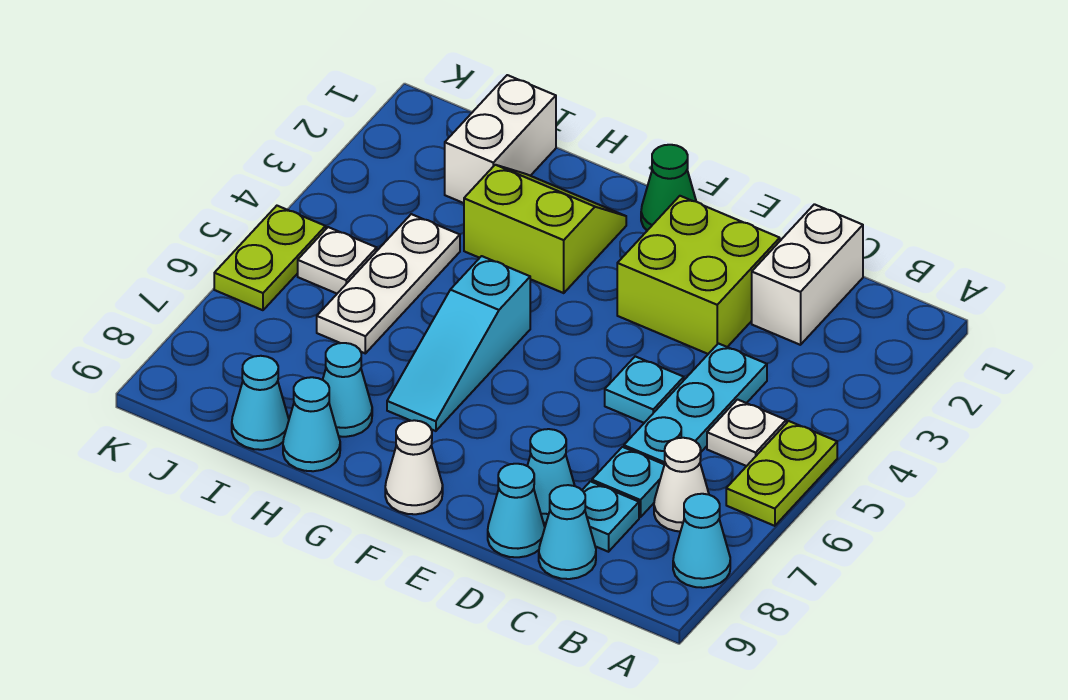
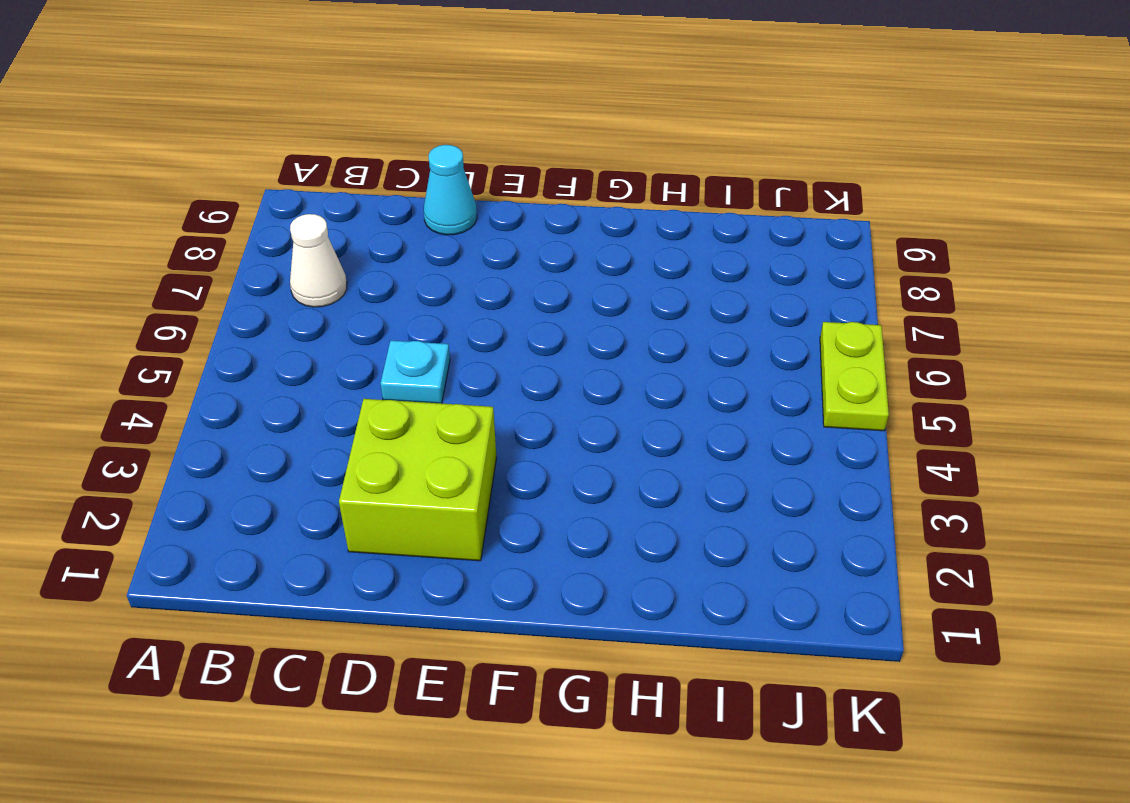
none -> lime plate A5:A6 level 1
none -> cyan cone A8 level 1
none -> white plate B5 level 1

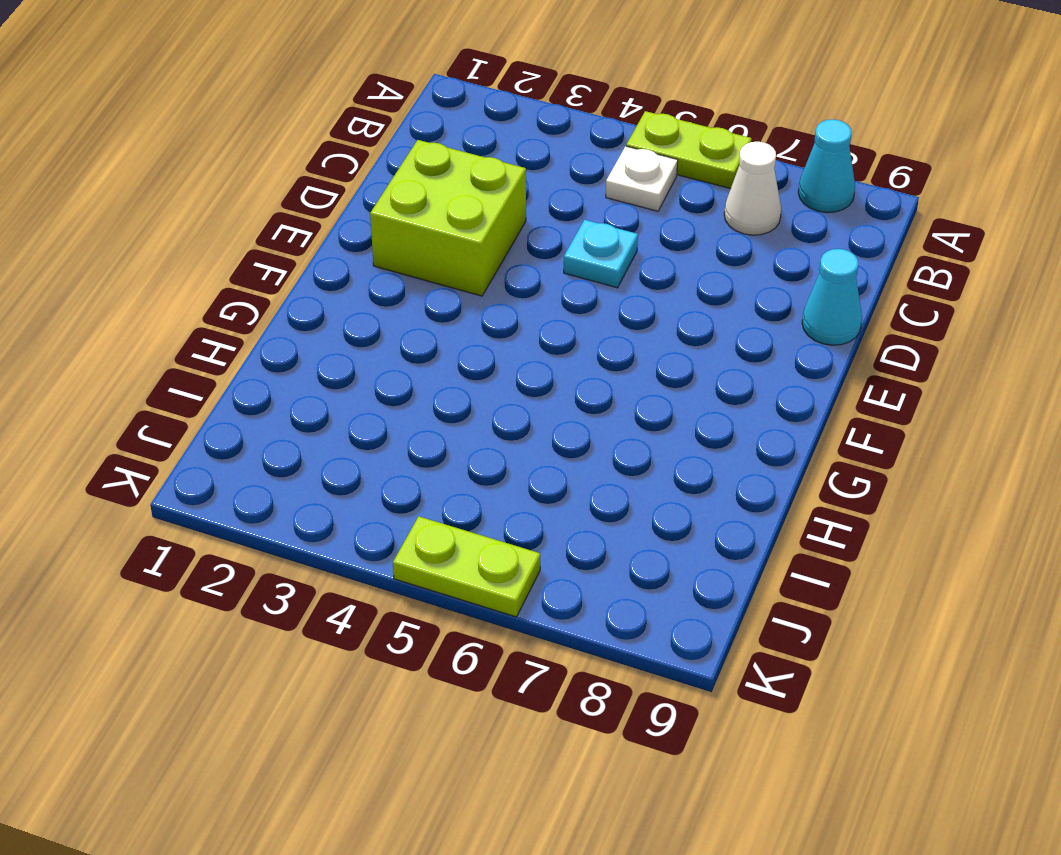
none -> white brick C1:C2 level 1
none -> cyan plate C4:C6 level 1
none -> cyan plate C7 level 1

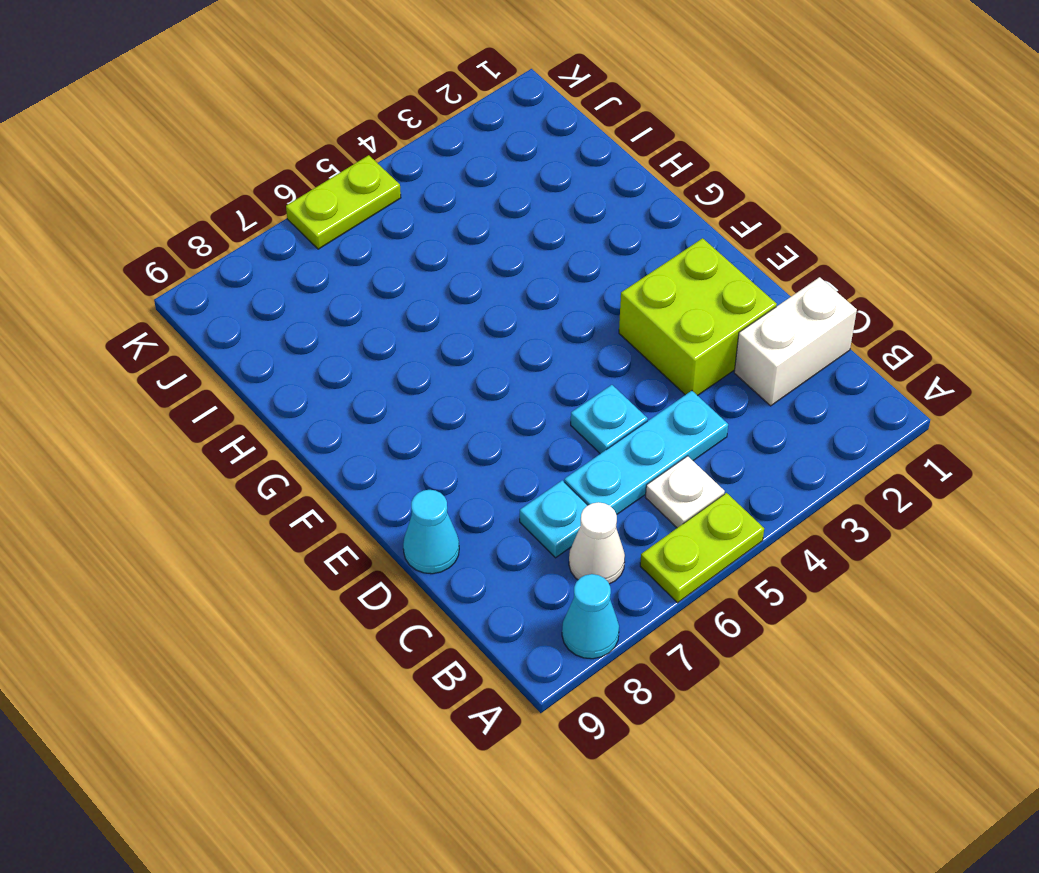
none -> cyan plate C8 level 1
none -> cyan cone C9 level 1
none -> cyan cone D8 level 1

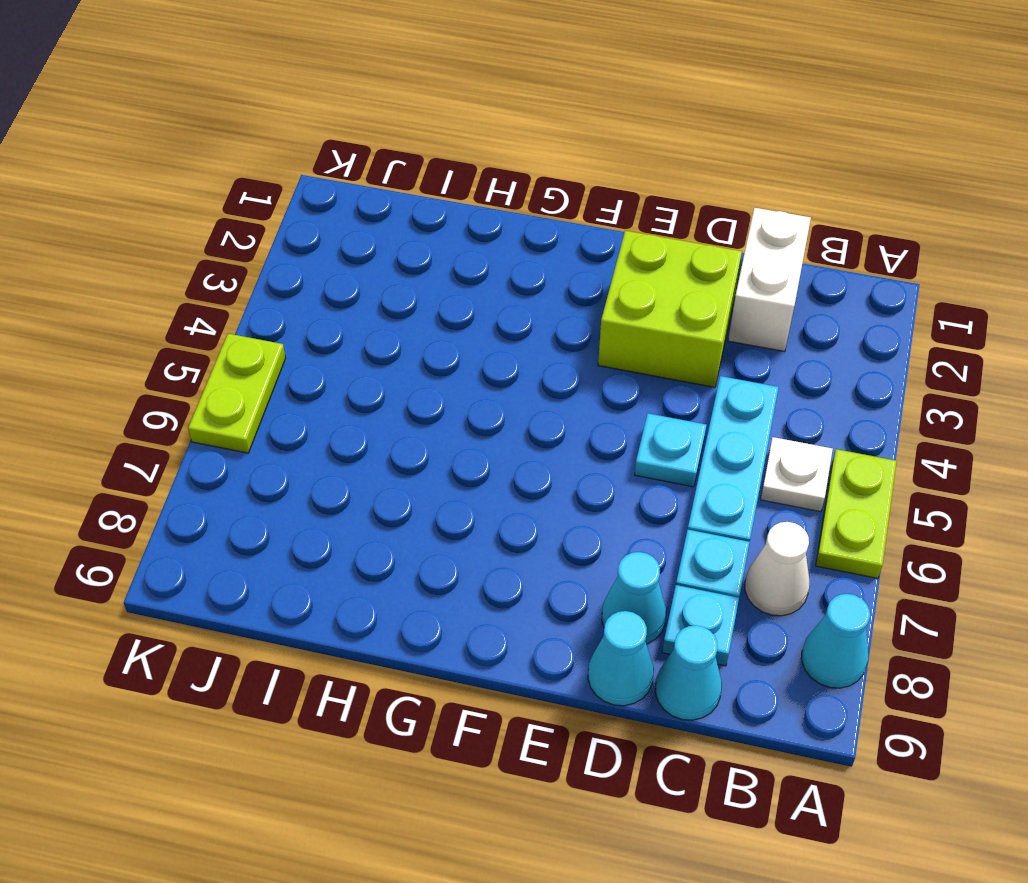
none -> green cone F1 level 1
none -> white cone F9 level 1
none -> lime slope G2:H3 level 1 top 3

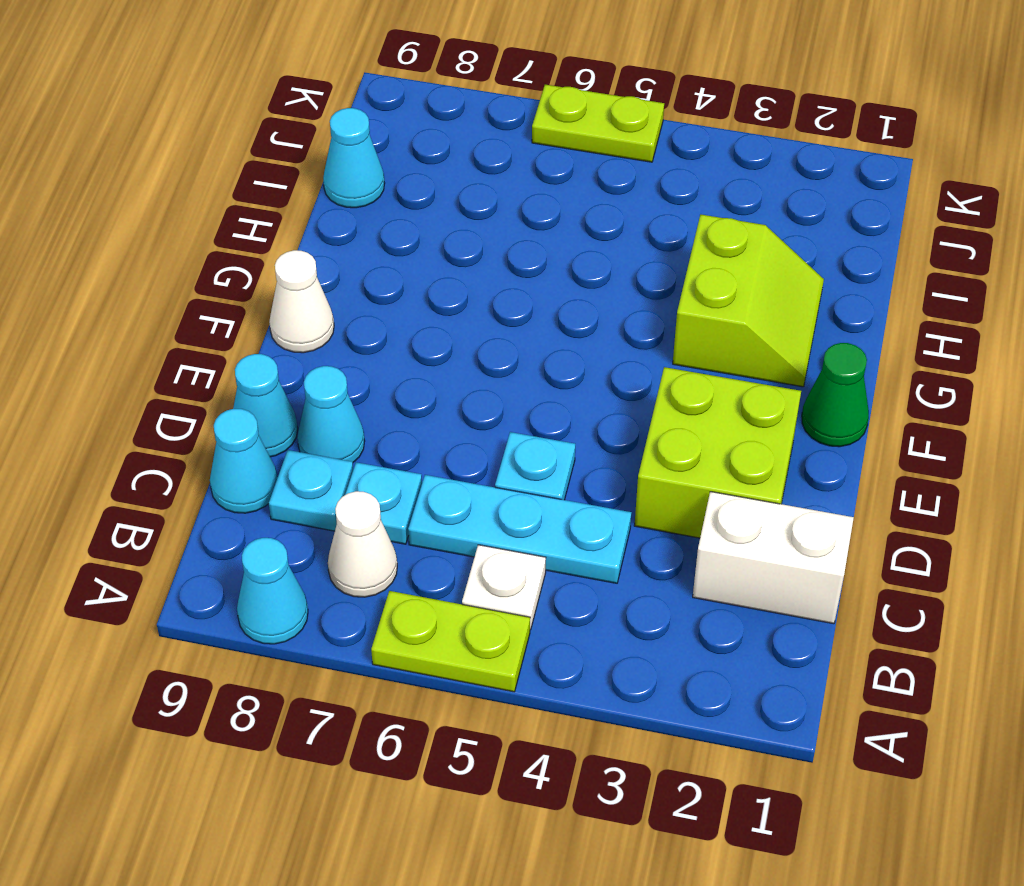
none -> cyan slope G5:G7 level 1 top 5
none -> cyan cone H8 level 1
none -> cyan cone H9 level 1

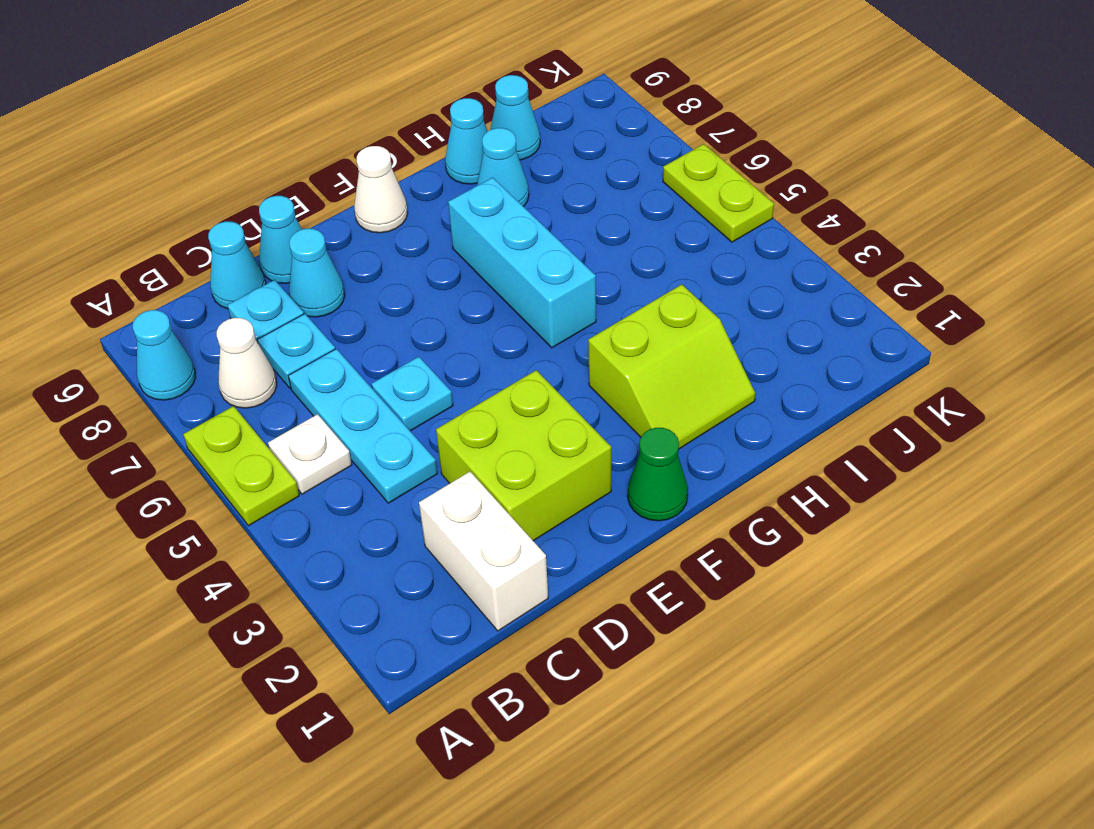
cyan brick G5:G7 level 1 -> cyan slope G5:G7 level 1 top 5
none -> white brick I1:I2 level 1
none -> white plate I4:I6 level 1
none -> white plate J5 level 1

